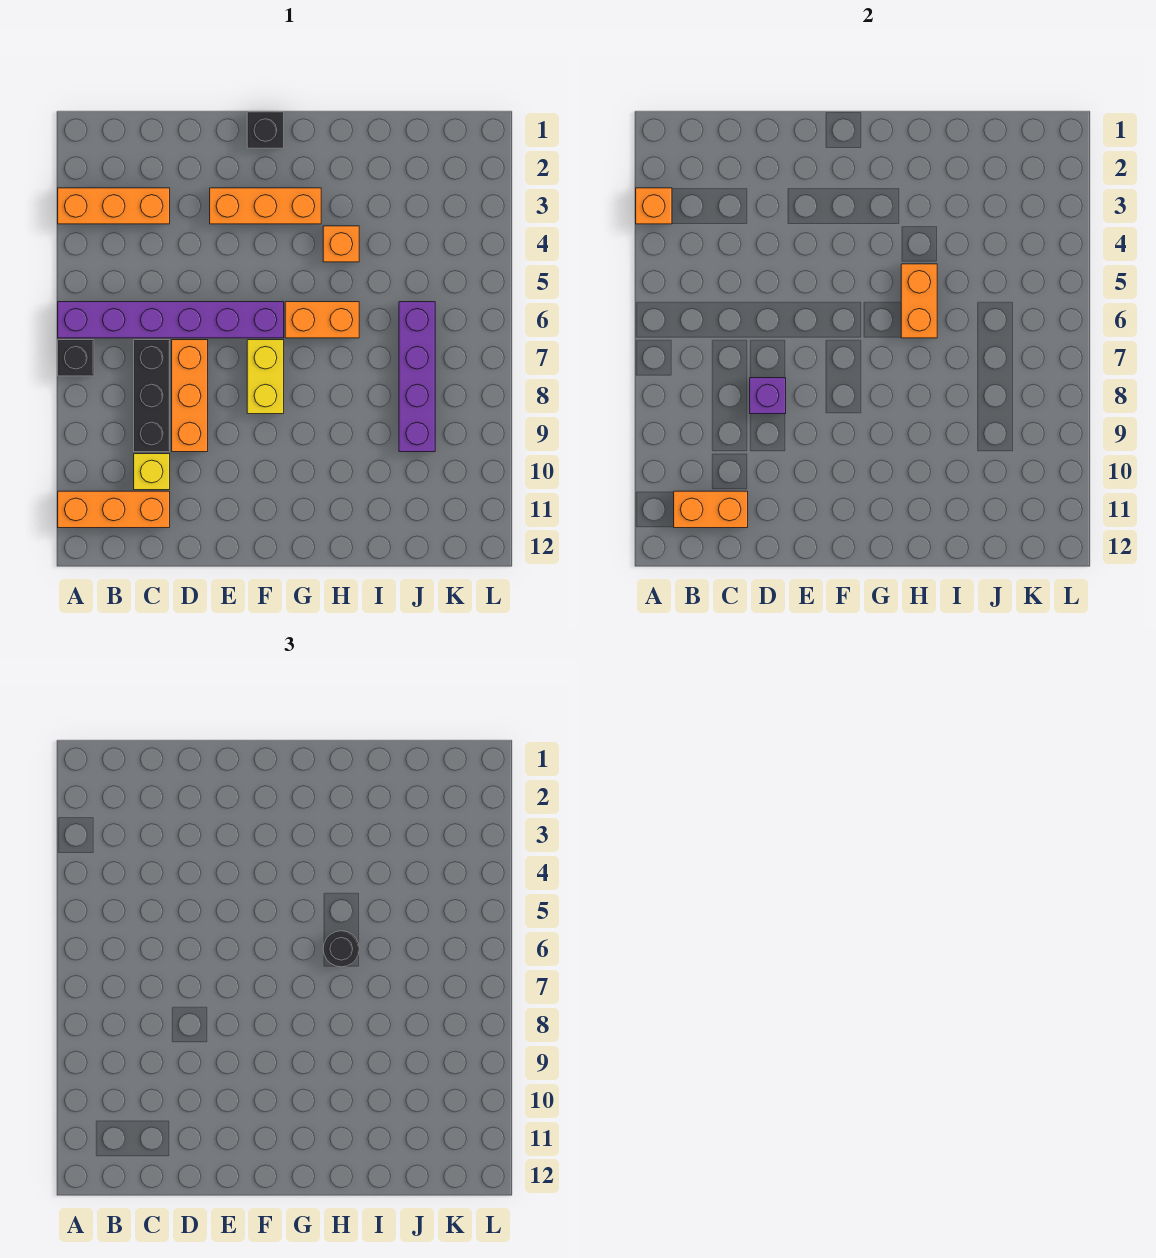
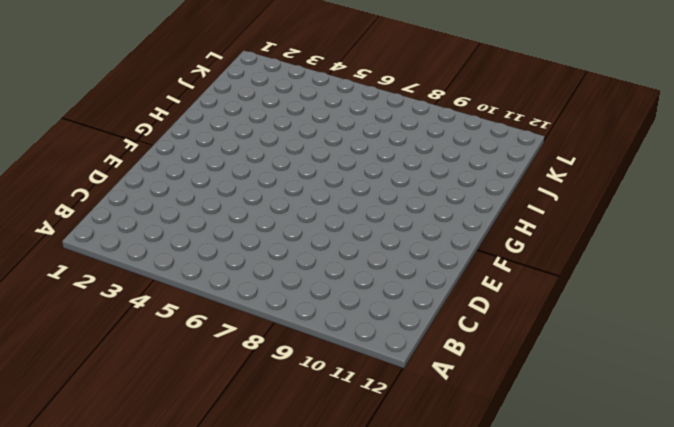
none -> orange brick A3:C3 level 1
none -> purple brick A6:F6 level 1
none -> black brick A7 level 1

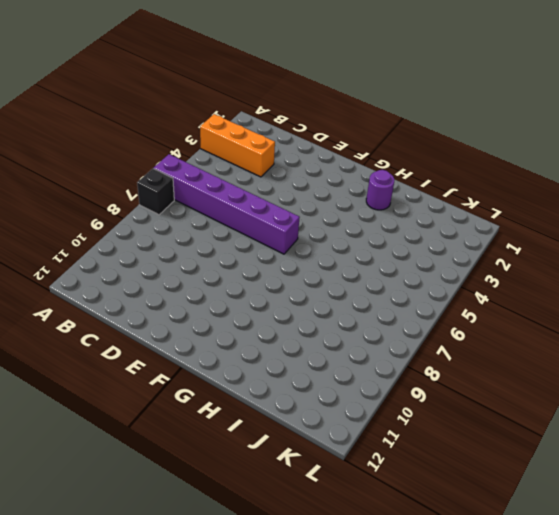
purple round brick H2 level 1 -> none
none -> orange brick A11:C11 level 1
none -> black brick C7:C9 level 1
none -> yellow brick C10 level 1

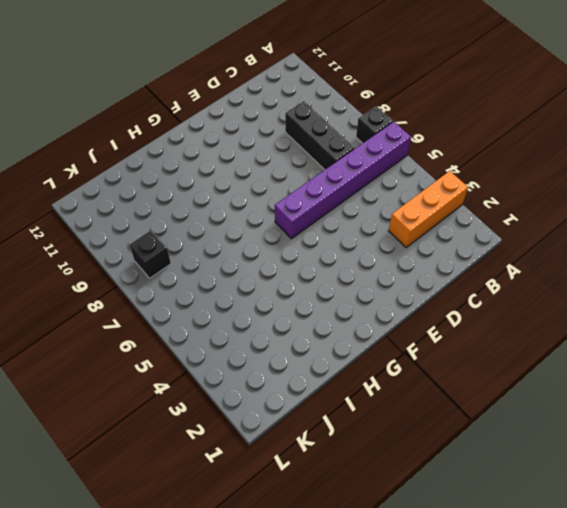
black brick K8 level 1 -> black brick F1 level 1
none -> orange brick A11:C11 level 1
none -> yellow brick C10 level 1
none -> orange brick D7:D9 level 1

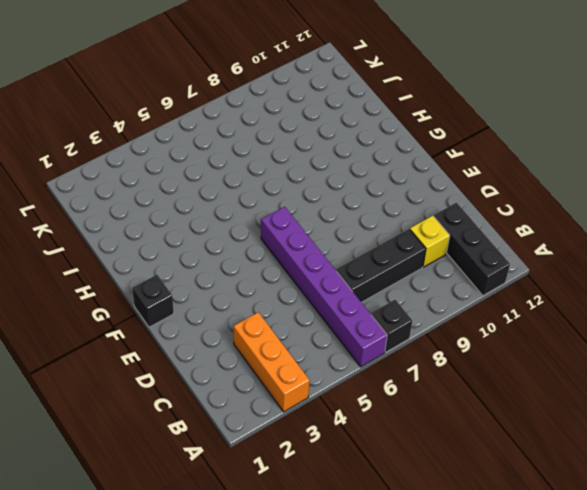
black brick A11:C11 level 1 -> orange brick A11:C11 level 1
none -> orange brick D7:D9 level 1
none -> orange brick E3:G3 level 1
none -> yellow brick F7:F8 level 1

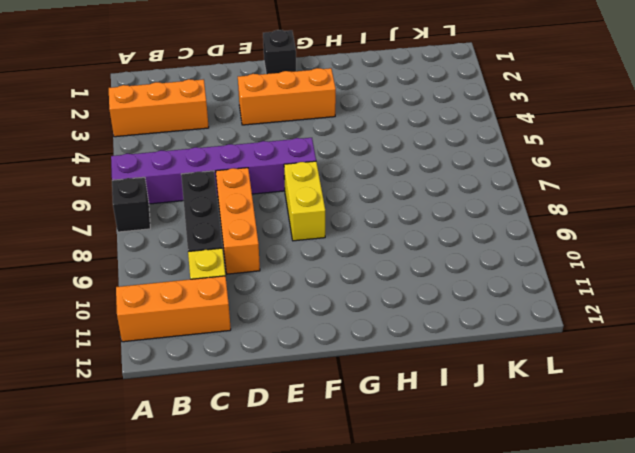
none -> orange brick G6:H6 level 1
none -> orange brick H4 level 1
none -> purple brick J6:J9 level 1

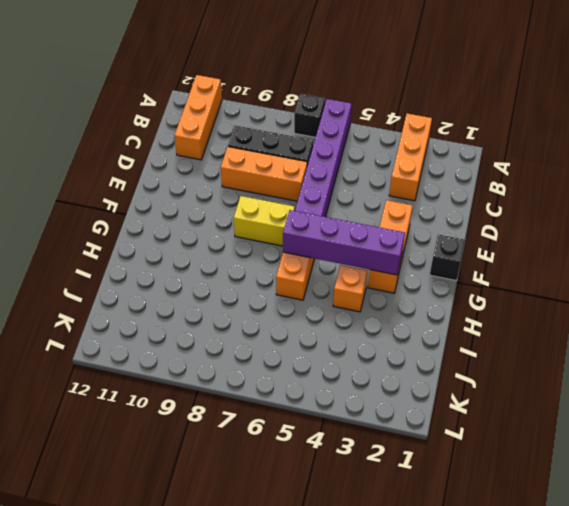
purple brick G3:G6 level 2 -> purple brick J6:J9 level 1
none -> yellow brick C10 level 1
none -> orange brick A3 level 2
none -> orange brick B11:C11 level 2

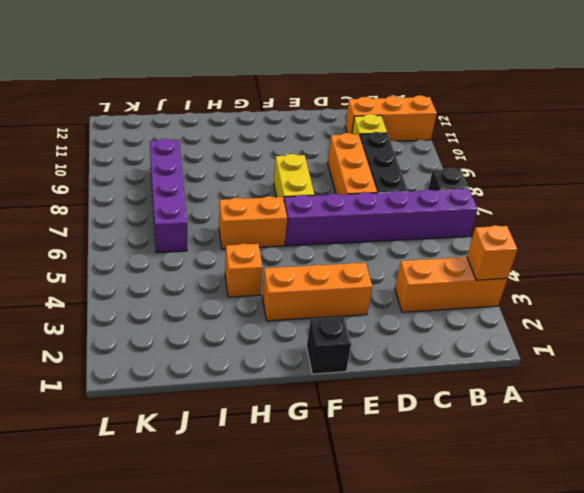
none -> orange brick B11:C11 level 2
none -> purple brick D8 level 2
none -> orange brick H5:H6 level 2

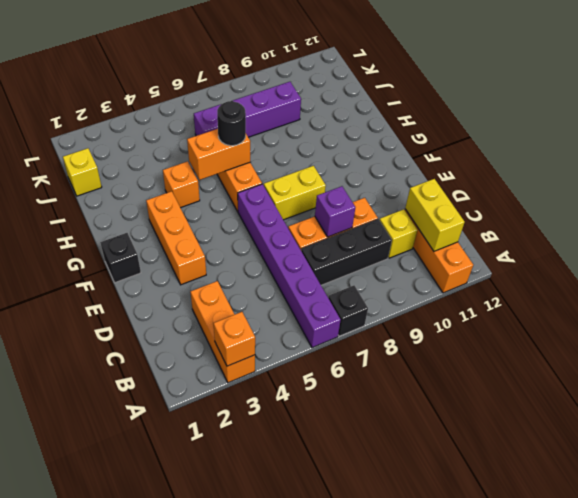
yellow brick B11:C11 level 2 -> orange brick B11:C11 level 2
yellow brick J1 level 1 -> none

